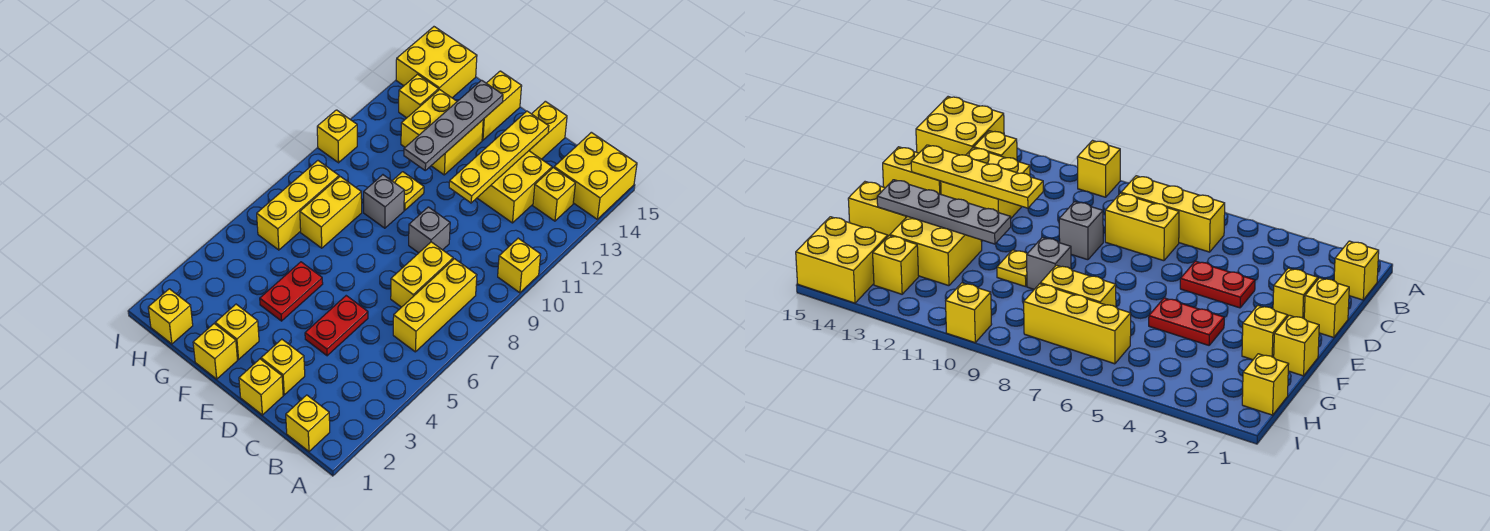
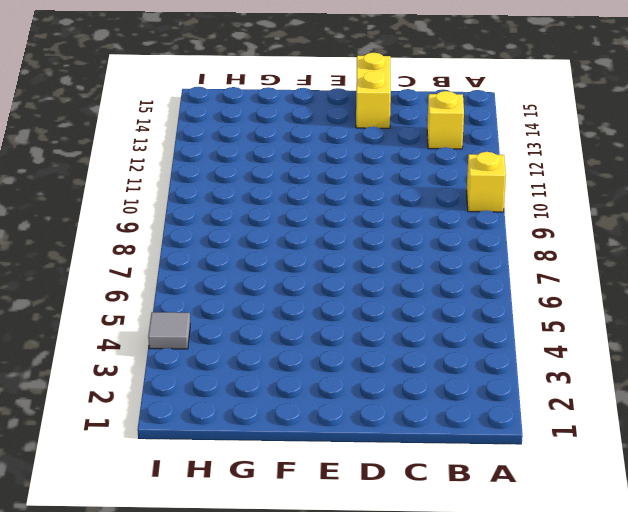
grey tile I4 level 1 -> none
none -> yellow brick A14:B15 level 1
none -> yellow brick B1 level 1
none -> yellow brick B6:B8 level 1

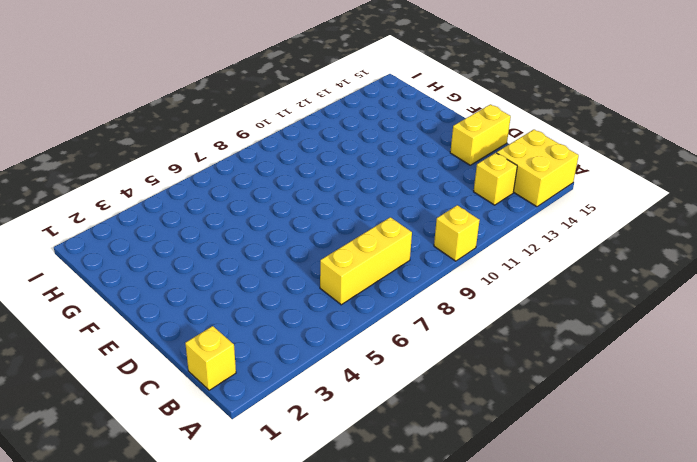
none -> yellow brick C7:C8 level 1
none -> yellow brick C12:D13 level 1
none -> yellow brick D1 level 1

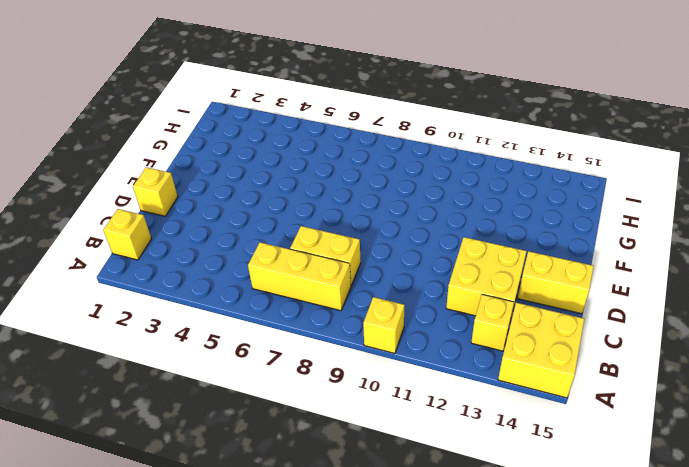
none -> yellow brick D2 level 1
none -> red plate D4:D5 level 1
none -> grey brick D9 level 1

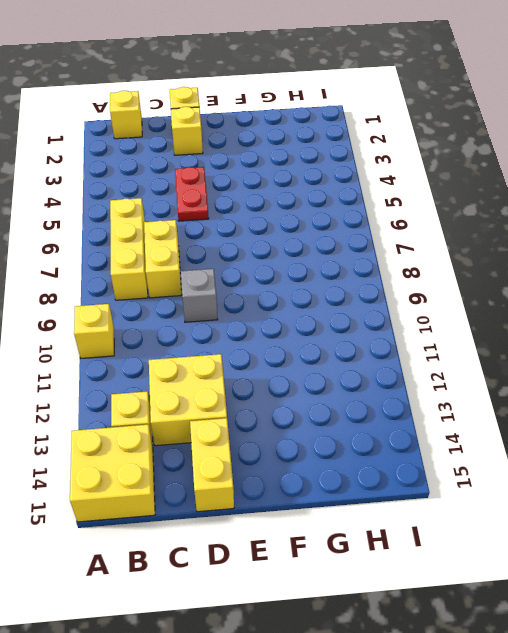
none -> yellow brick F1 level 1
none -> yellow brick F2 level 1
none -> red plate F4:F5 level 1

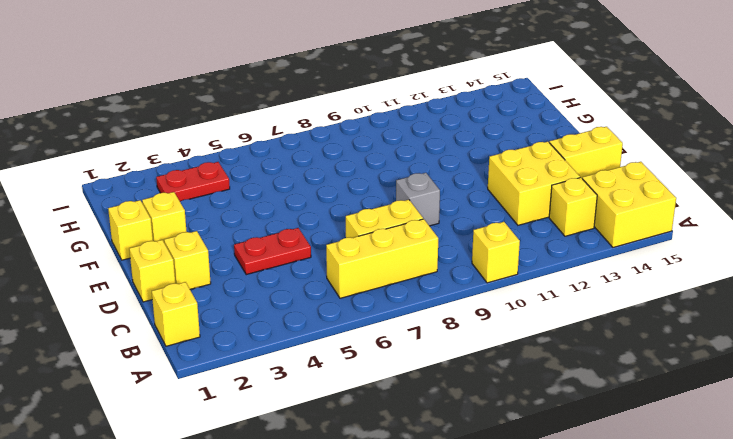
red plate H3:H4 level 1 -> red plate F4:F5 level 1
none -> grey brick F9 level 1
none -> yellow plate F10 level 1
none -> yellow brick F12:G13 level 1

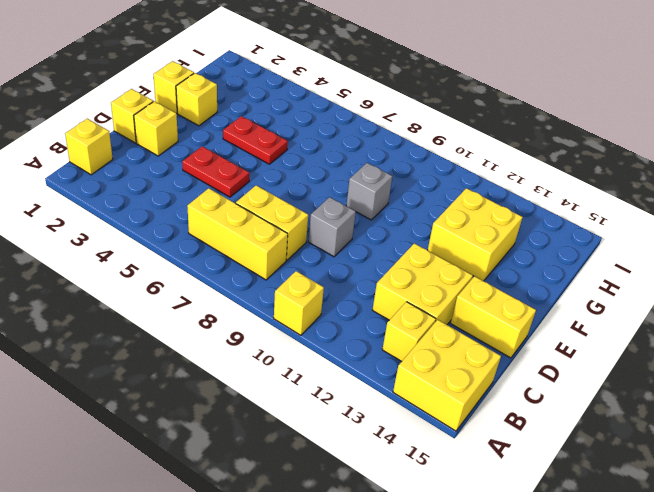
none -> yellow plate F10 level 1
none -> yellow brick F14:F15 level 1
none -> yellow brick G7:G8 level 1

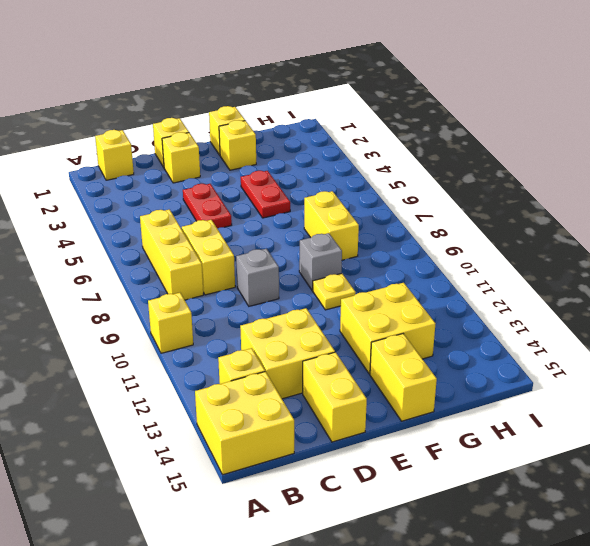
none -> yellow brick H1 level 1
none -> yellow brick H6:H8 level 1
none -> yellow brick H13 level 1

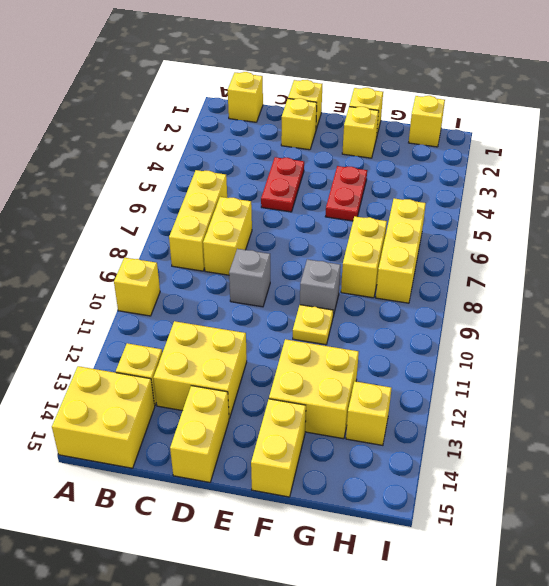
none -> yellow brick H14:I15 level 1
none -> yellow brick I10 level 1
none -> yellow plate D11:D14 level 2

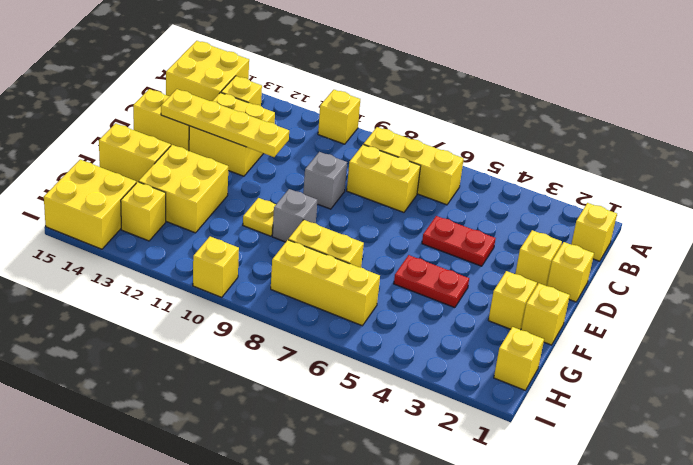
none -> grey plate F11:F14 level 2

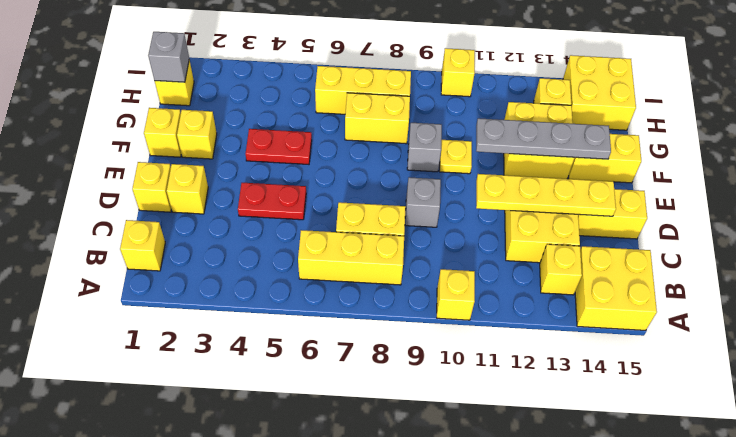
grey brick H1 level 2 -> none

